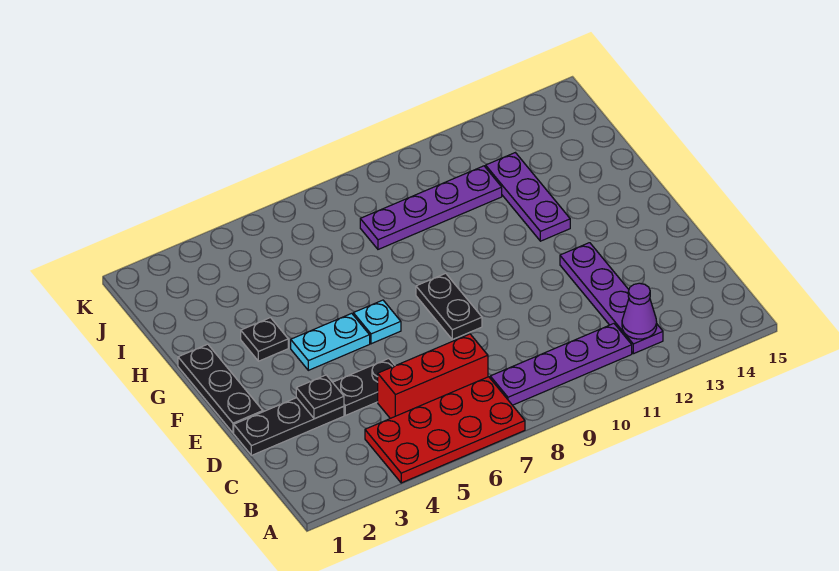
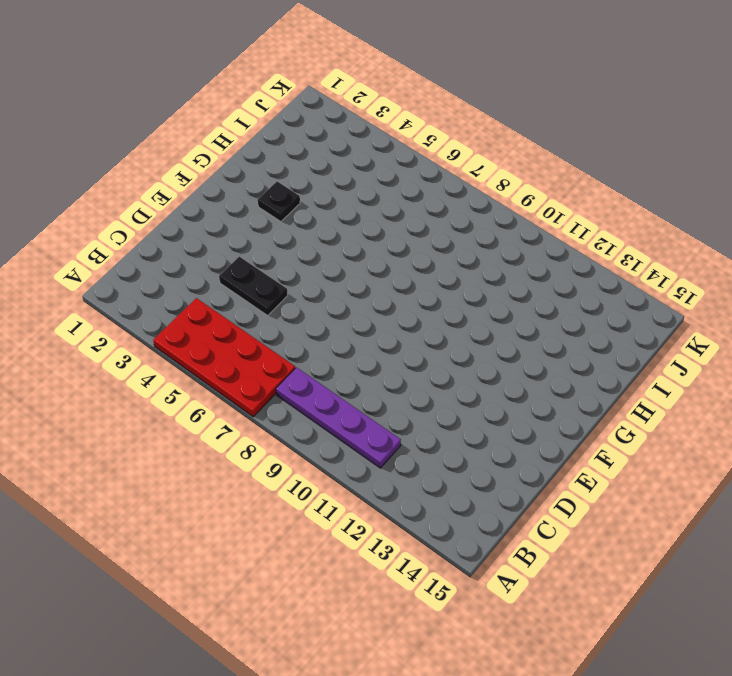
none -> purple plate B12:E12 level 1
none -> red brick C5:C7 level 1
none -> black plate D1:D3 level 1

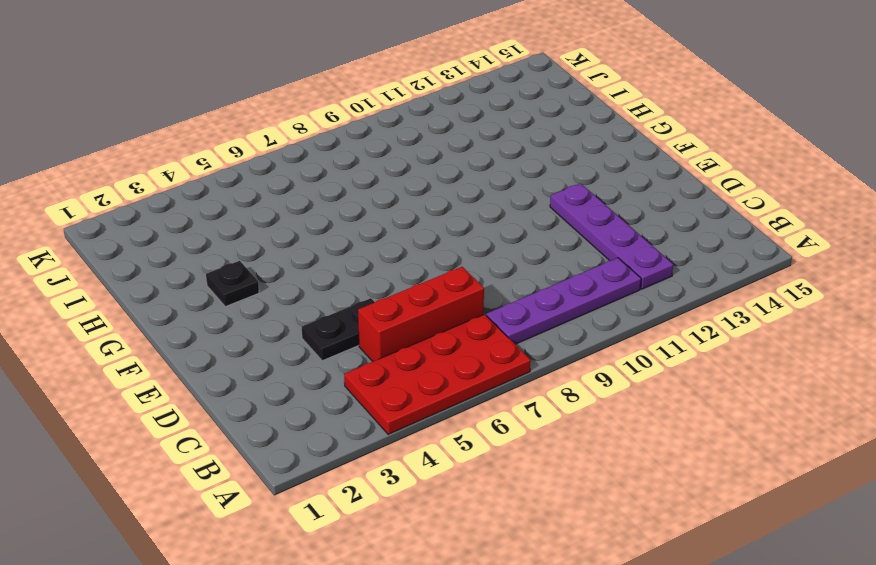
none -> black plate D1:D3 level 1
none -> black plate E1:G1 level 1
none -> black plate E8:F8 level 1

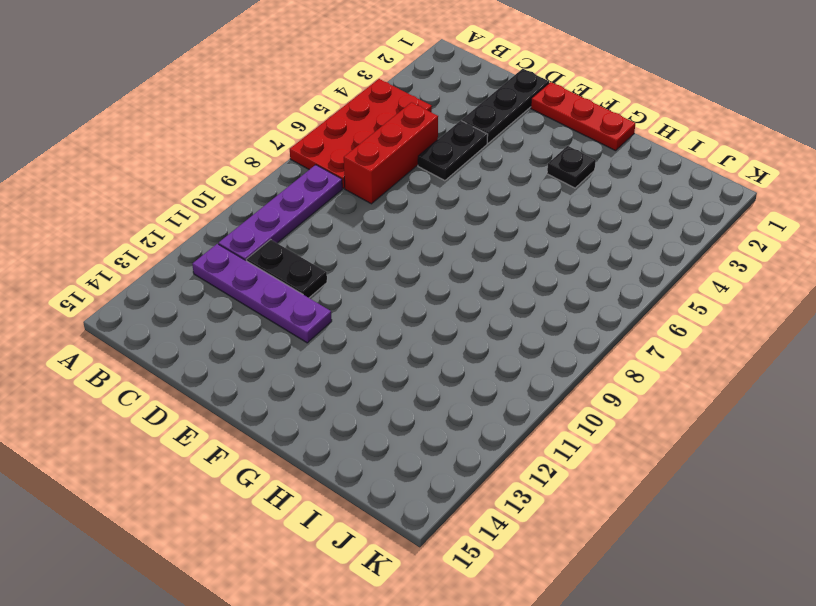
black plate C11:D11 level 1 -> black plate E8:F8 level 1
red plate E1:G1 level 1 -> black plate E1:G1 level 1
none -> cyan plate F4:F5 level 1
none -> cyan plate F6 level 1
none -> purple plate G12:I12 level 1

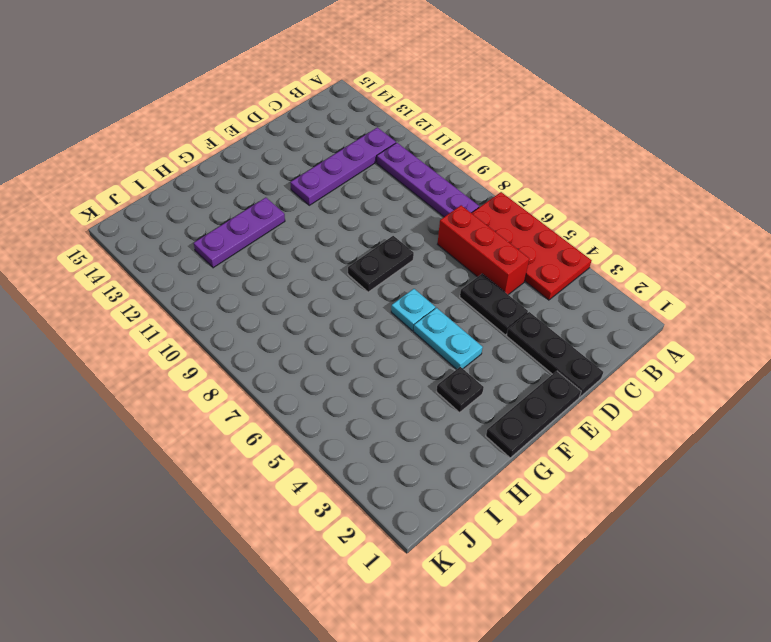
none -> purple plate I8:I11 level 1
none -> purple cone B12 level 2
none -> black plate D3 level 2

